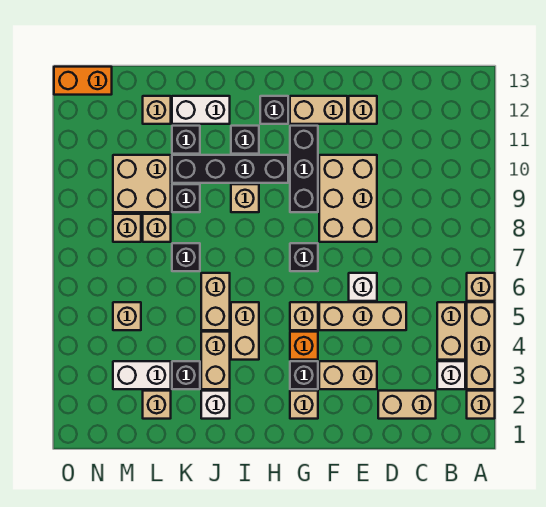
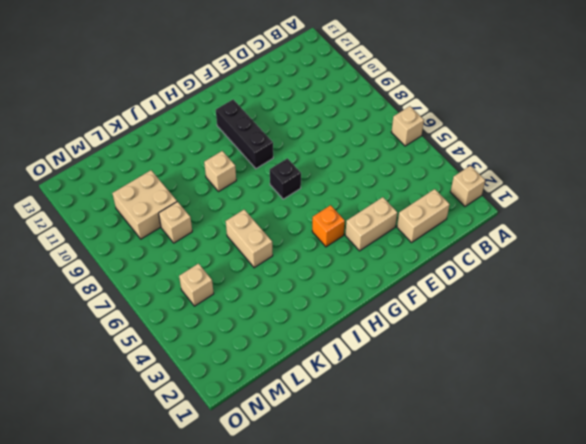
none -> tan brick A3:A5 level 1
none -> white brick B3 level 1
none -> tan brick B4:B5 level 1
none -> tan brick D5:F5 level 1

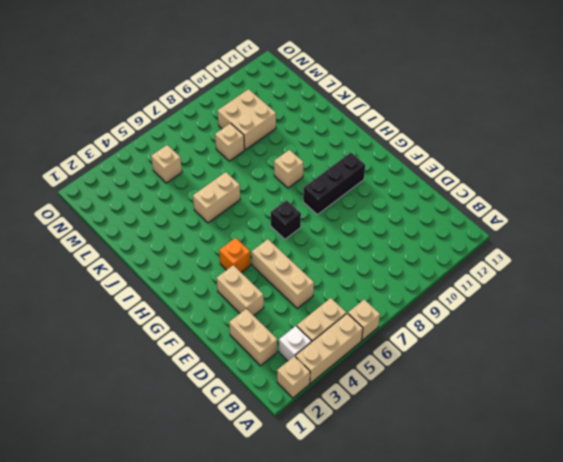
none -> white brick E6 level 1
none -> tan brick E8:F10 level 1
none -> tan brick E12 level 1
none -> tan brick F12:G12 level 1

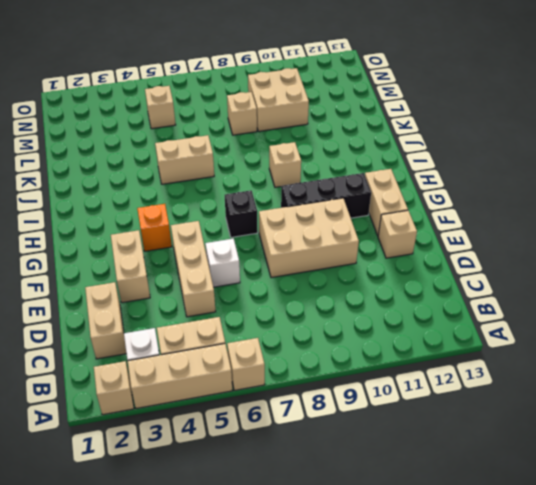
none -> tan brick G2 level 1
none -> black brick G3 level 1
none -> tan brick G5 level 1
none -> black brick H10:K10 level 1

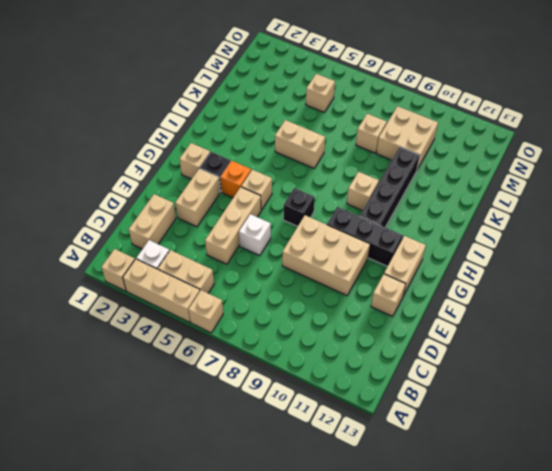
none -> black brick H12 level 1
none -> tan brick I4:I5 level 1
none -> black brick I11 level 1
none -> white brick J2 level 1

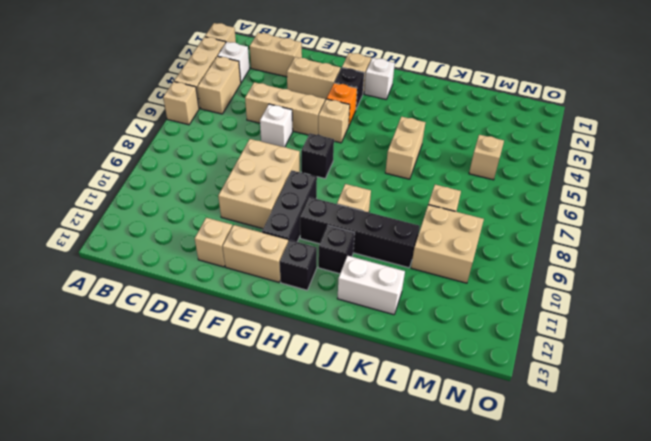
white brick H2 level 1 -> white brick J2 level 1
none -> tan brick I4:I5 level 1
none -> tan brick J3:J4 level 1
none -> black brick K3 level 1
none -> black brick K7 level 1

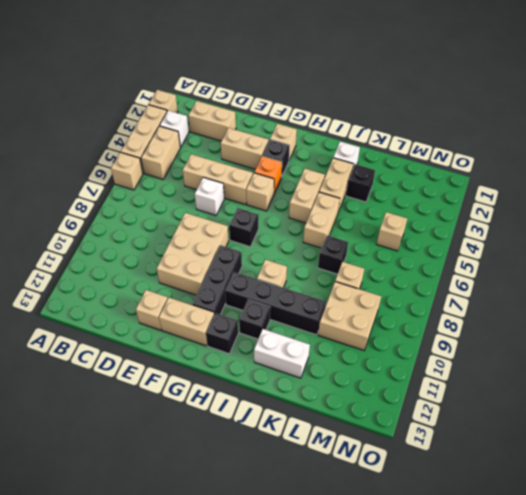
none -> black brick K9 level 1
none -> black brick K11 level 1
none -> tan brick L2 level 1
none -> white brick L3:M3 level 1

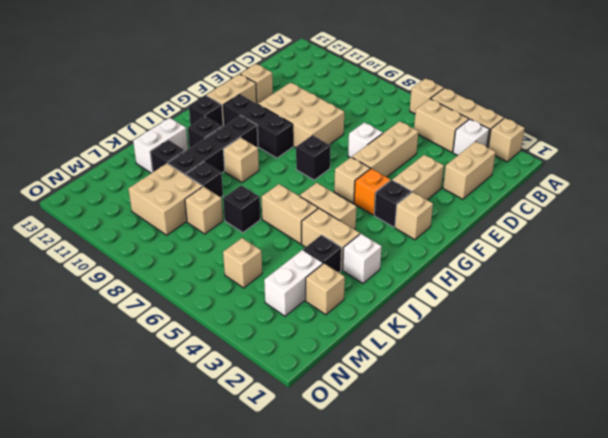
none -> tan brick L12 level 1
none -> tan brick M8 level 1
none -> orange brick N13:O13 level 1

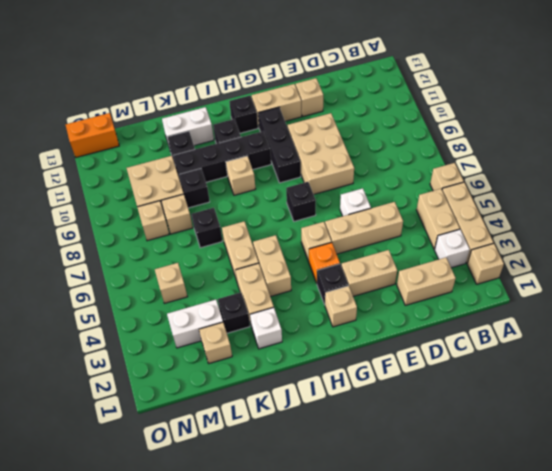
none -> tan brick L12 level 1

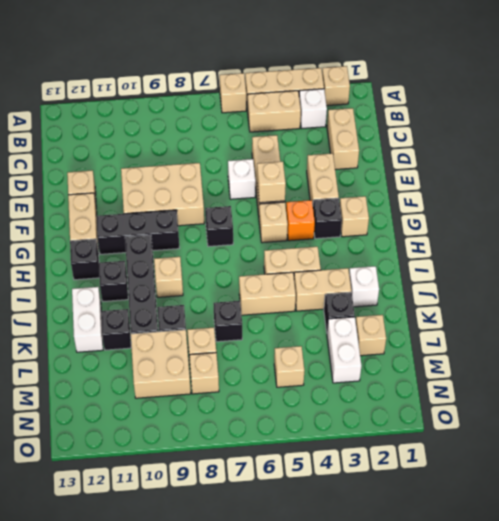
tan brick F5 level 2 -> tan brick L12 level 1
none -> orange brick N13:O13 level 1

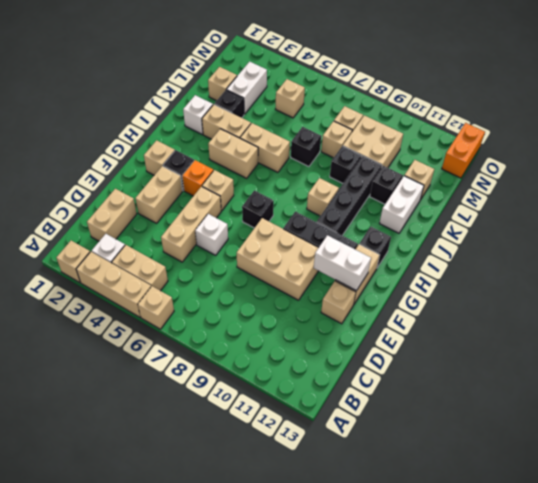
white brick F11:F12 level 2 -> none
none -> black brick I11 level 1

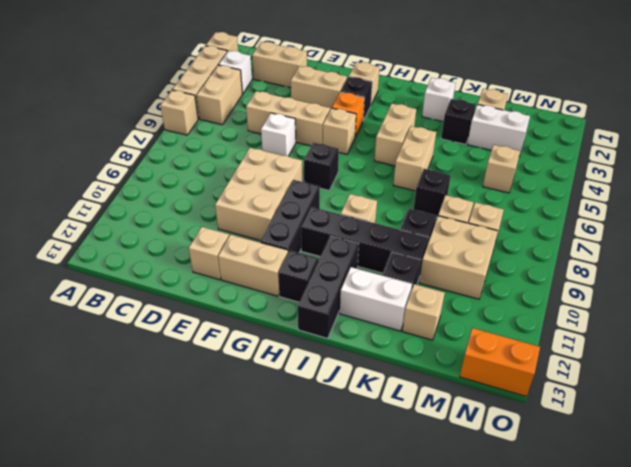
black brick I11:I13 level 1 -> black brick I11 level 1
none -> tan brick J3:J4 level 1

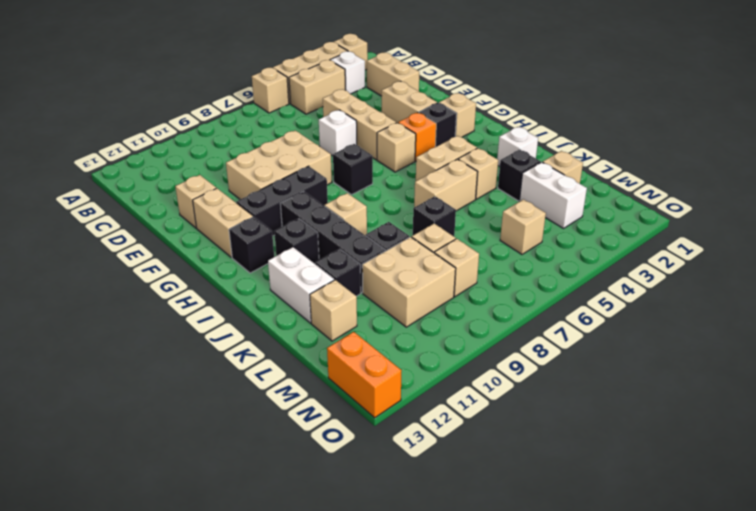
tan brick J4 level 1 -> tan brick J3:J4 level 1

